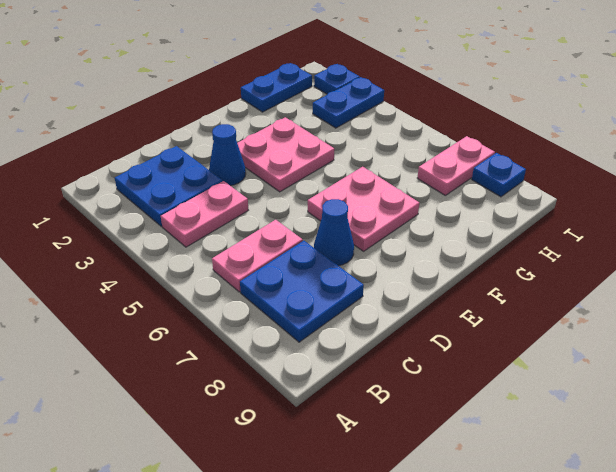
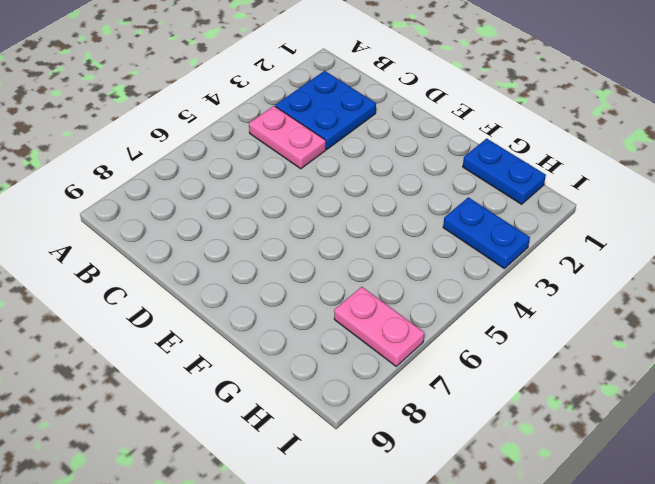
none -> pink plate B6:C6 level 1
none -> blue plate B7:C8 level 1
none -> blue cone D3 level 1

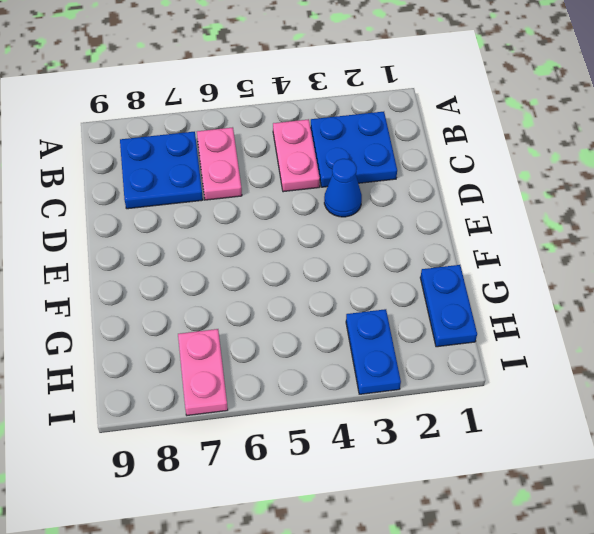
none -> blue cone D7 level 1
none -> pink plate E3:F4 level 1
none -> pink plate E6:F7 level 1

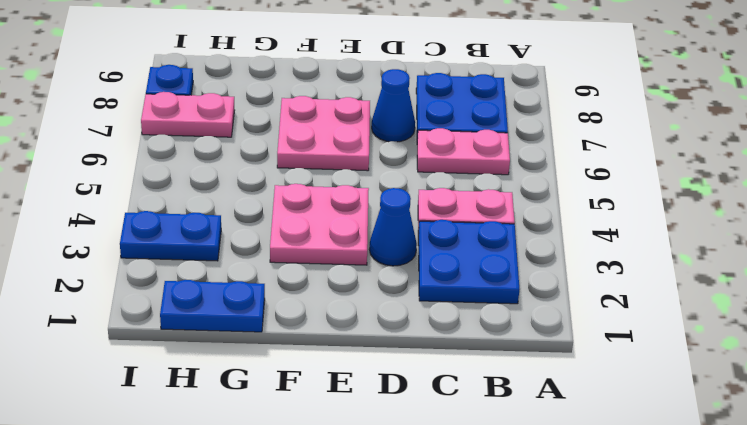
none -> blue plate I2 level 1

